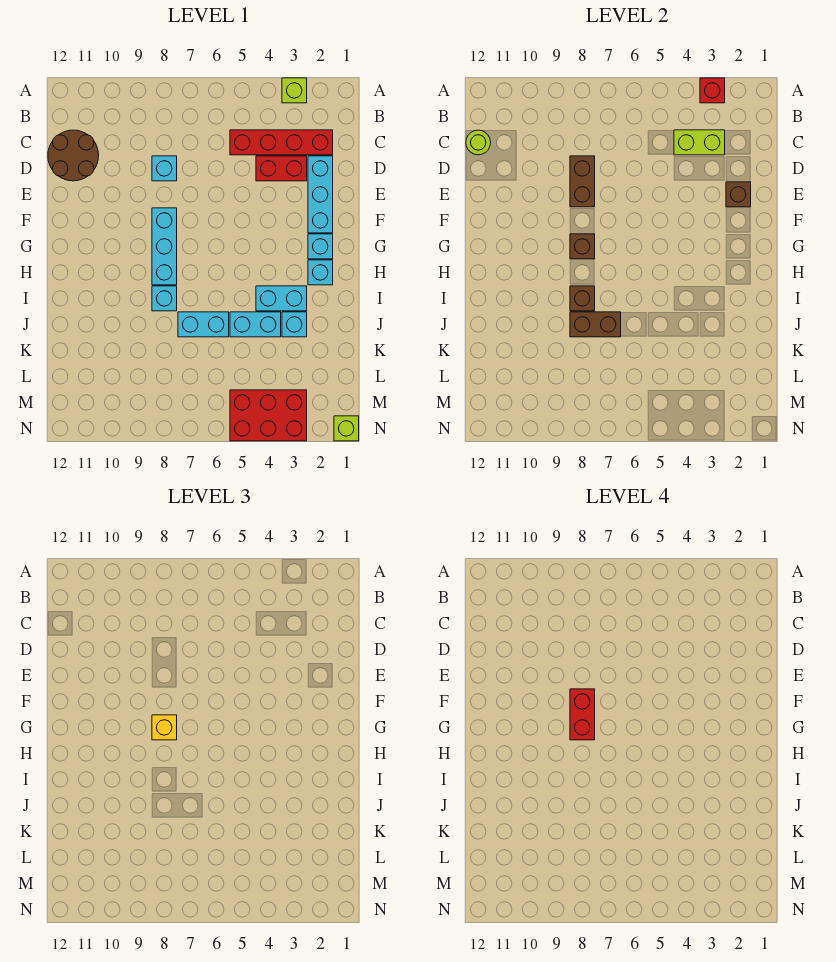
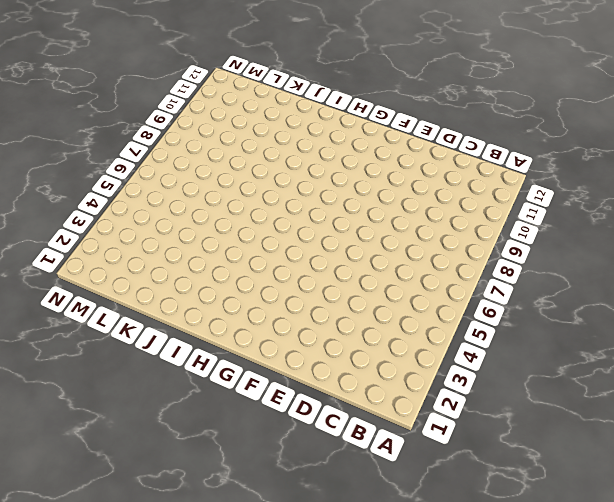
none -> lime brick A3 level 1
none -> red brick C2:C5 level 1
none -> brown round brick C11:D12 level 1

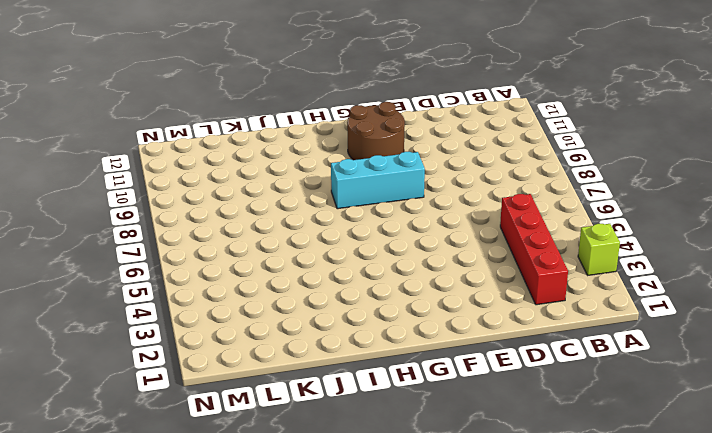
brown round brick F10:G11 level 1 -> brown round brick C11:D12 level 1
none -> cyan brick D2:F2 level 1
none -> red brick D3:D4 level 1
none -> cyan brick D8 level 1

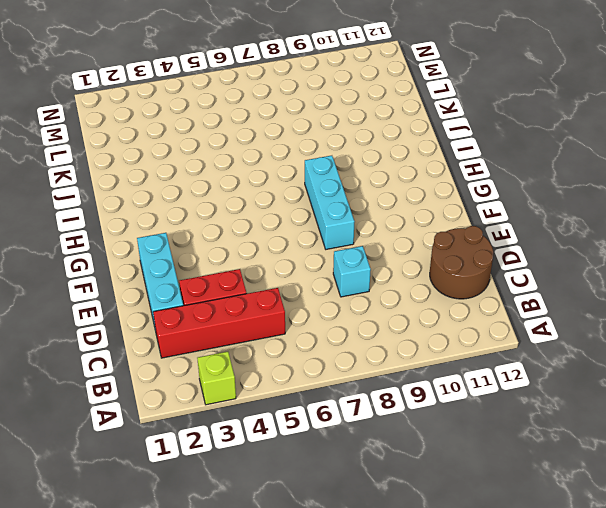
none -> cyan brick G2 level 1
none -> cyan brick H2 level 1
none -> cyan brick I3:I4 level 1

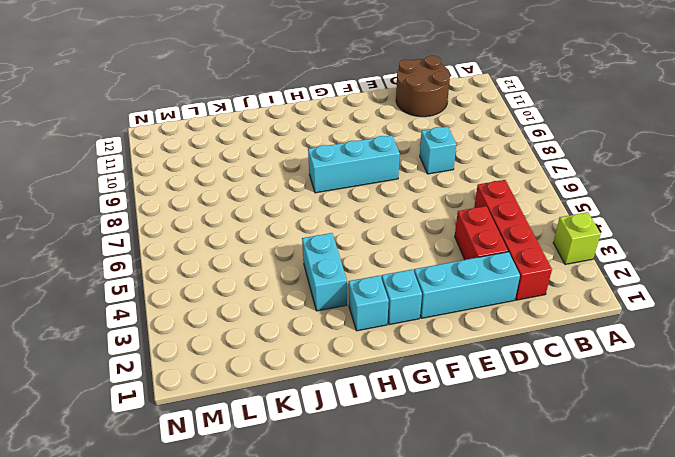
none -> cyan brick I8 level 1
none -> cyan brick J3 level 1
none -> cyan brick J4:J5 level 1

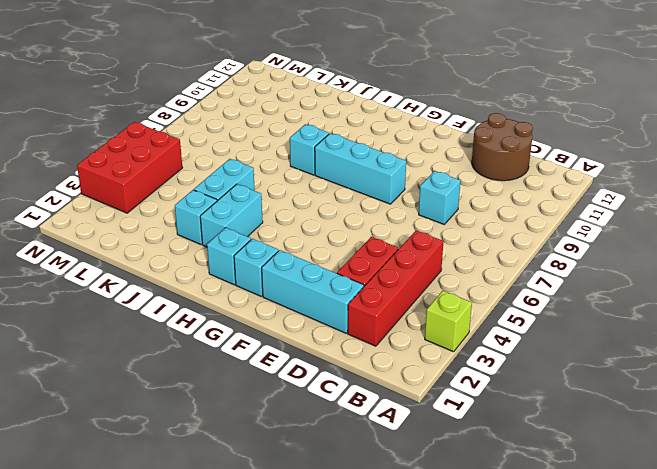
none -> cyan brick J6:J7 level 1
none -> lime brick N1 level 1
none -> red brick A3 level 2

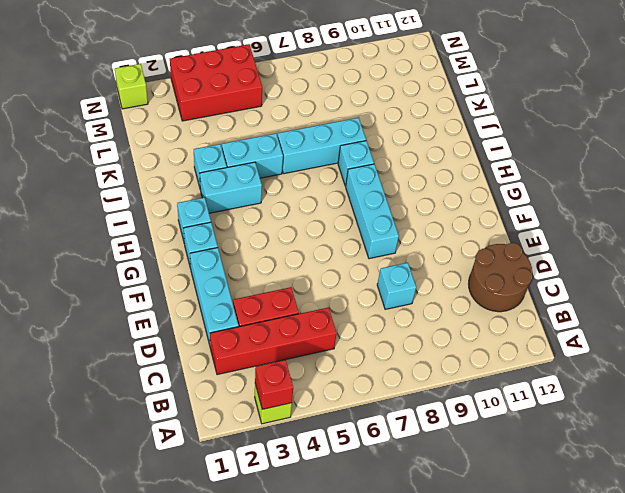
cyan brick J6:J8 level 1 -> cyan brick J6:J7 level 1
none -> lime brick C3:C4 level 2
none -> lime round brick C12 level 2
none -> brown brick D8:E8 level 2

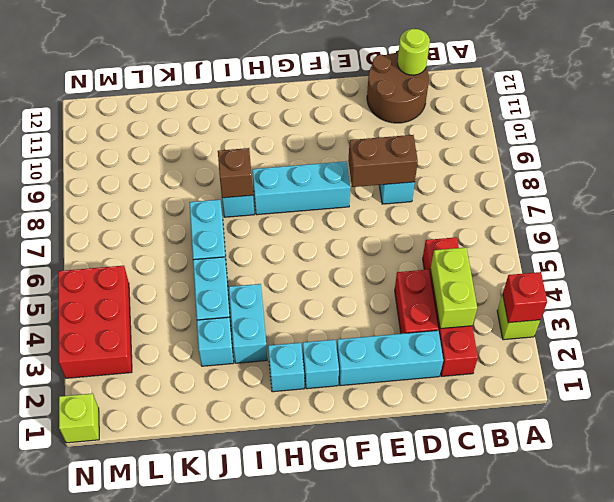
none -> brown brick E2 level 2
none -> brown brick G8 level 2
none -> brown brick J7:J8 level 2

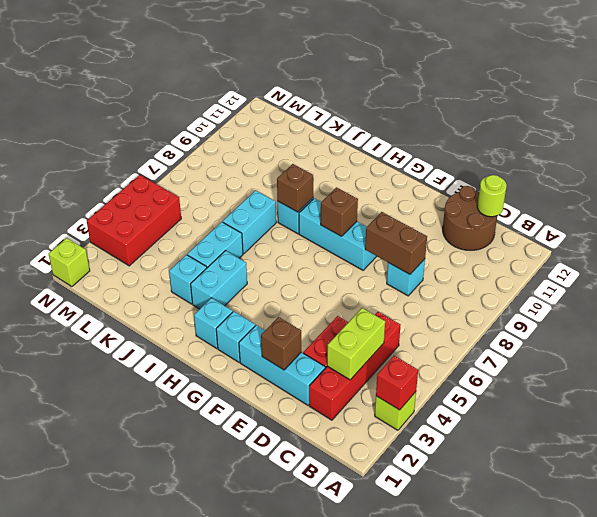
none -> brown brick J7:J8 level 2
none -> yellow brick G8 level 3
none -> red brick F8:G8 level 4

